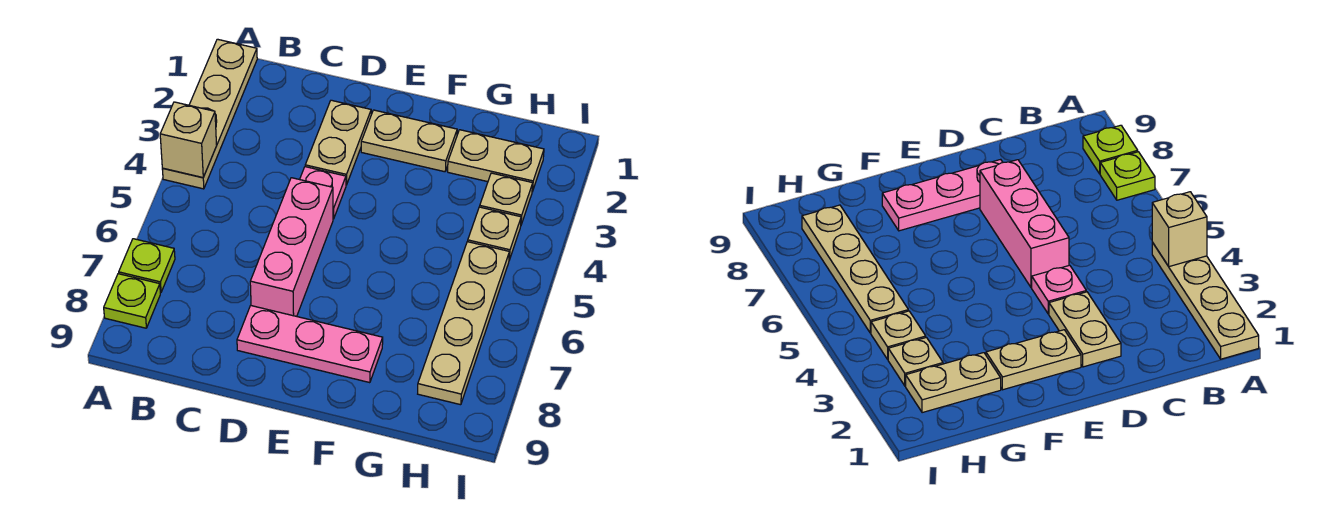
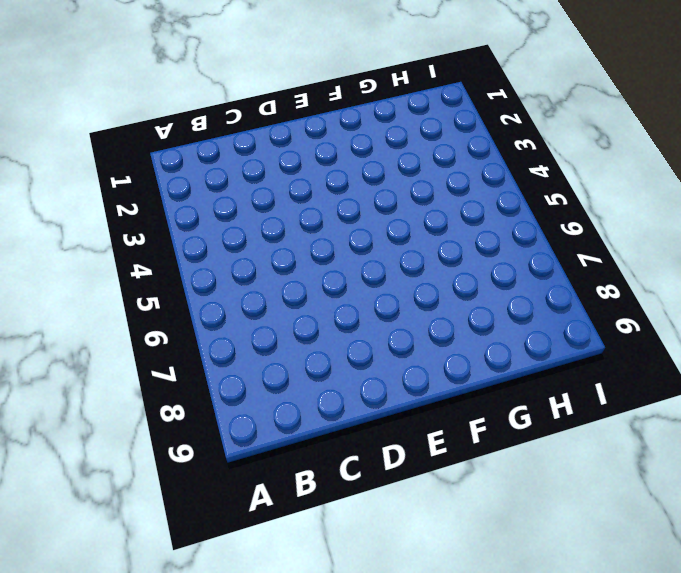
none -> tan plate A1:A4 level 1
none -> lime plate A7 level 1
none -> lime plate A8 level 1

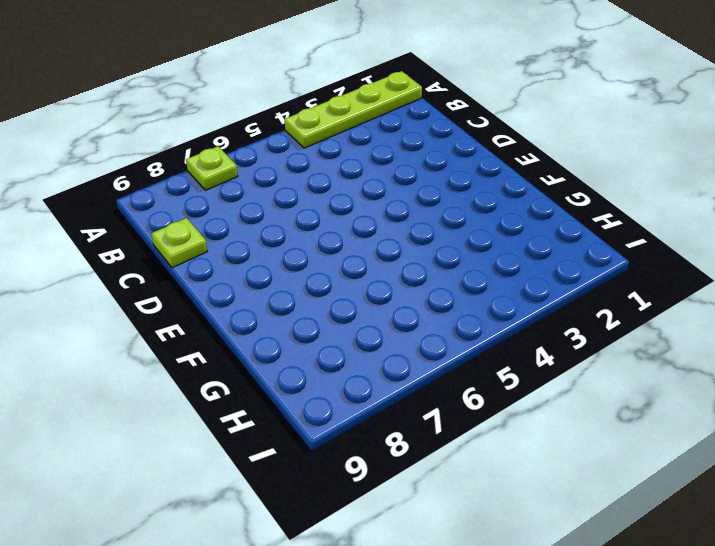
lime plate A1:A4 level 1 -> tan plate A1:A4 level 1
lime plate C9 level 1 -> lime plate A8 level 1
none -> tan plate D2:D3 level 1
none -> pink plate D4 level 1
none -> pink brick D5:D7 level 1

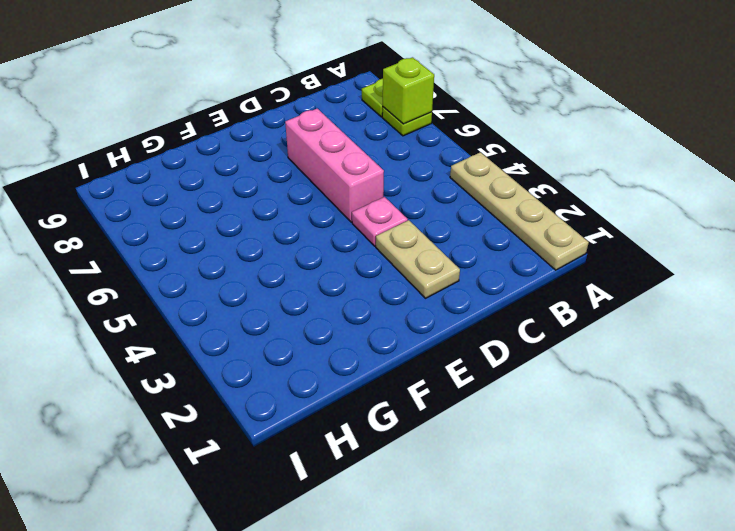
lime brick A7 level 2 -> none
none -> pink plate D8:F8 level 1
none -> tan plate E2:F2 level 1
none -> tan plate G2:H2 level 1

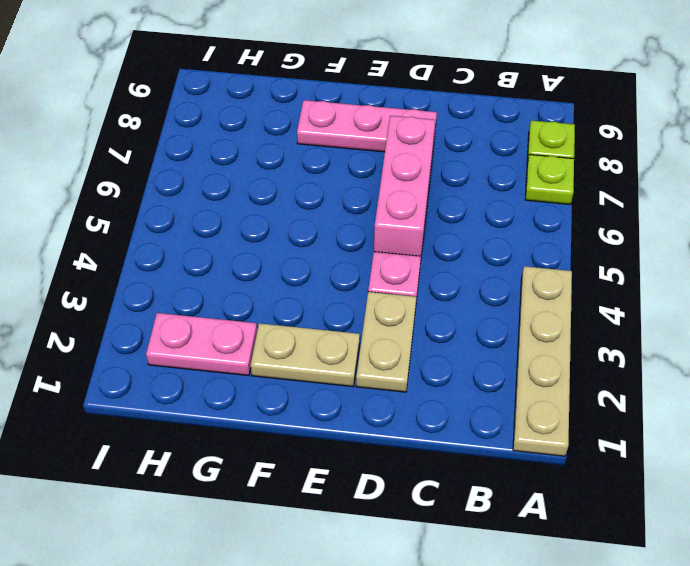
pink plate G2:H2 level 1 -> tan plate G2:H2 level 1
none -> tan plate H3 level 1
none -> tan plate H4 level 1
none -> tan plate H5:H8 level 1

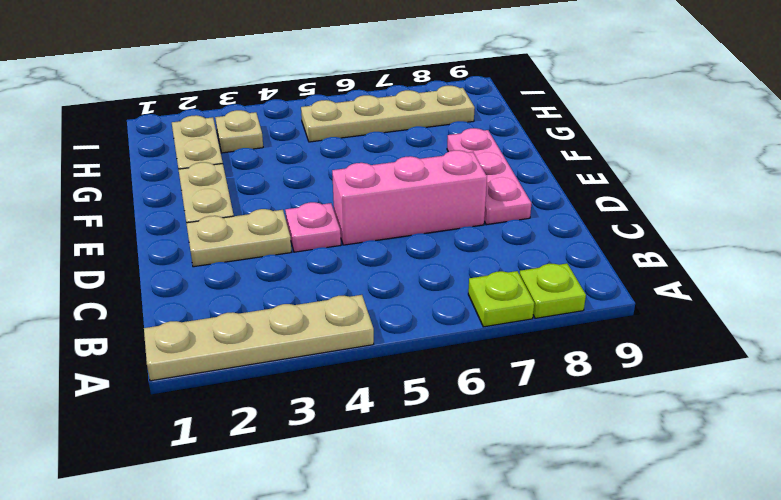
none -> tan plate H4 level 1
none -> tan brick A4 level 2

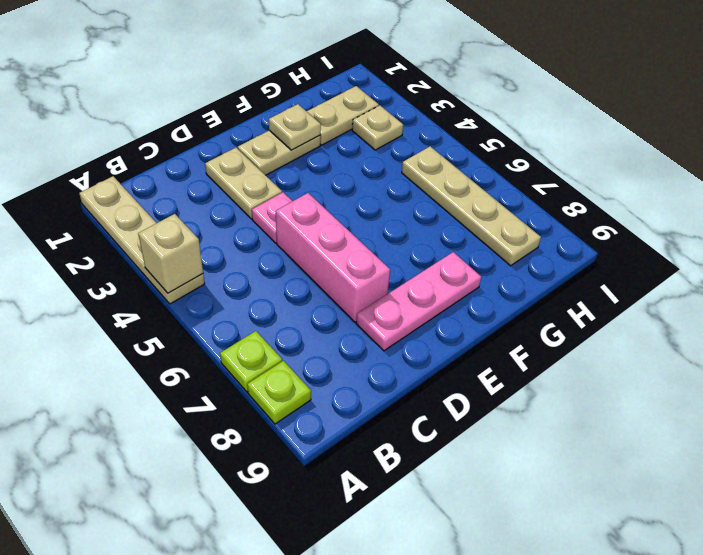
tan plate F2 level 2 -> tan plate H4 level 1

